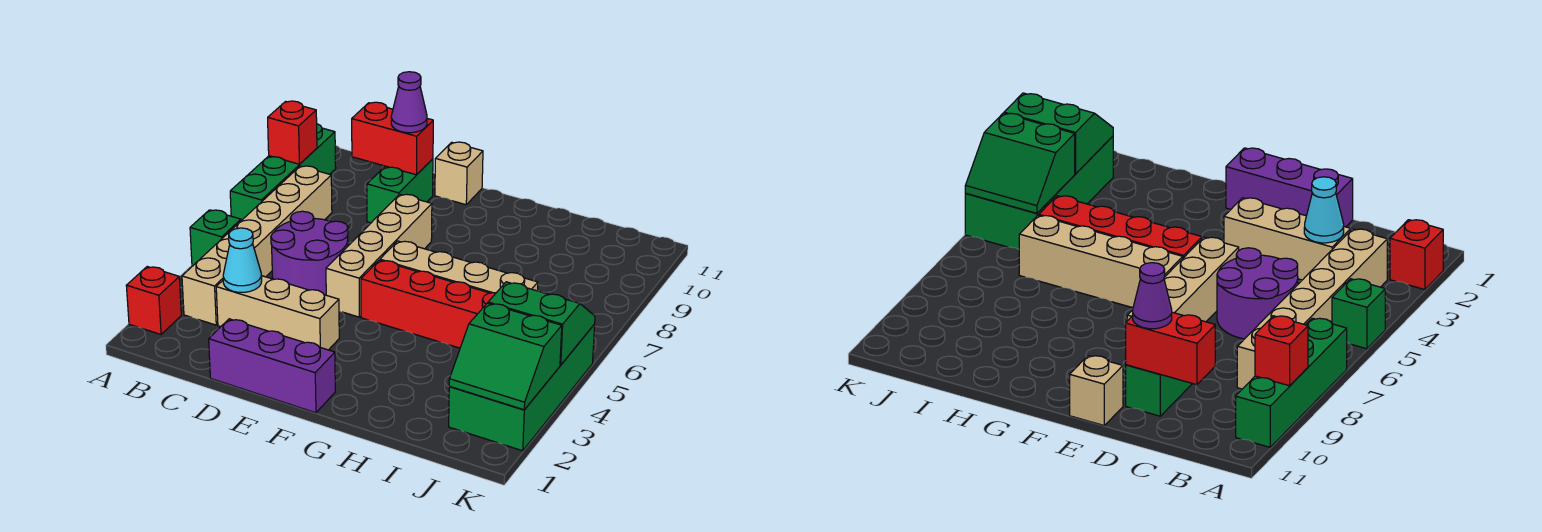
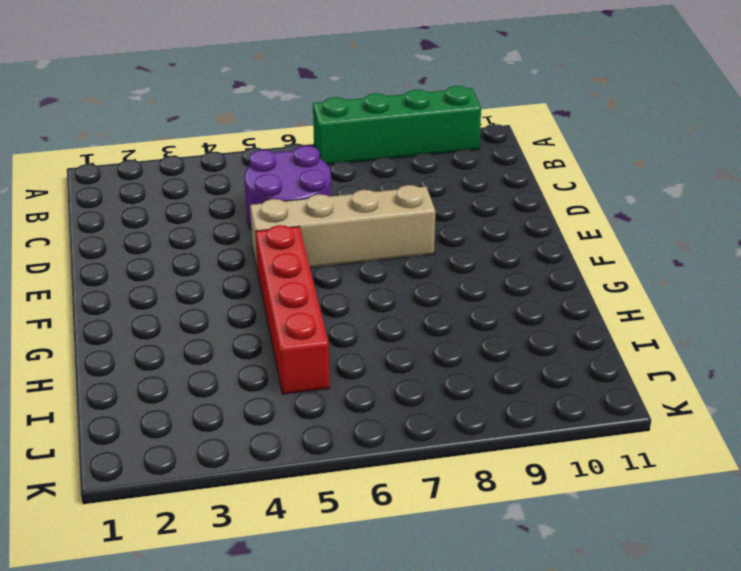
none -> red brick A2 level 1
none -> green brick A5 level 1
none -> tan brick B3:B8 level 1

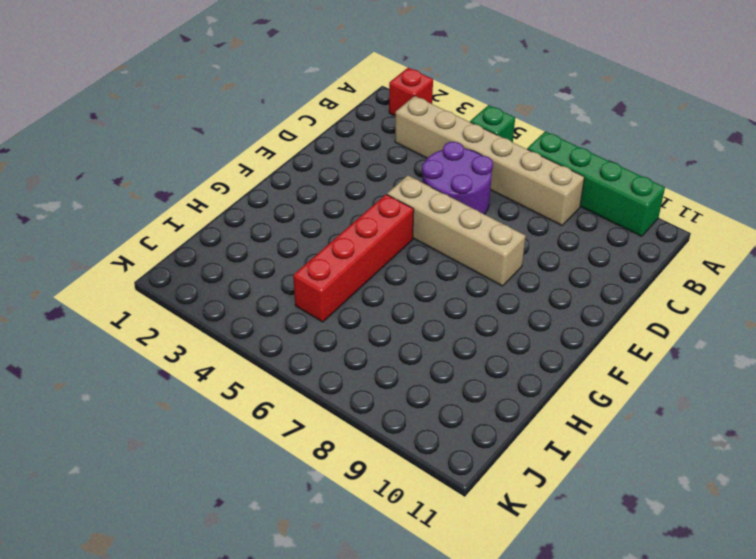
none -> tan brick C3:E3 level 1
none -> purple brick D1:F1 level 1
none -> green brick D9:D10 level 1

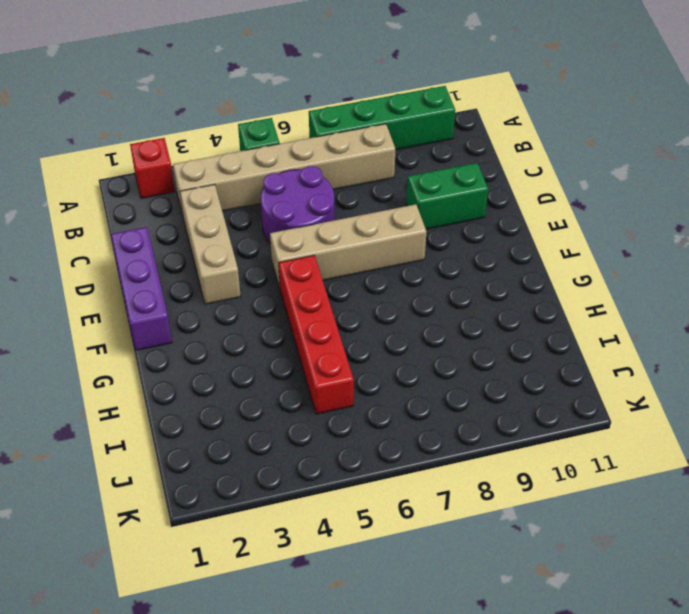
none -> tan brick E11 level 1
none -> tan brick F6:I6 level 1
none -> green brick J2:K5 level 1

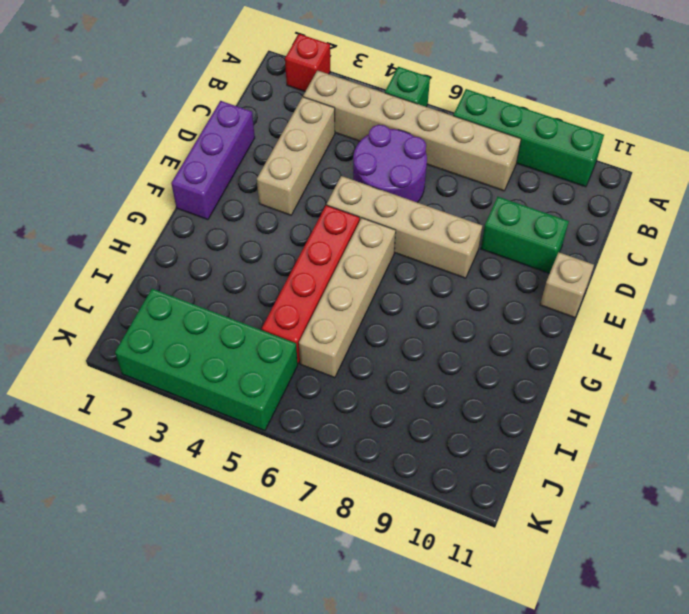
none -> red brick A9 level 2
none -> cyan cone C3 level 2
none -> red brick C10:D10 level 2

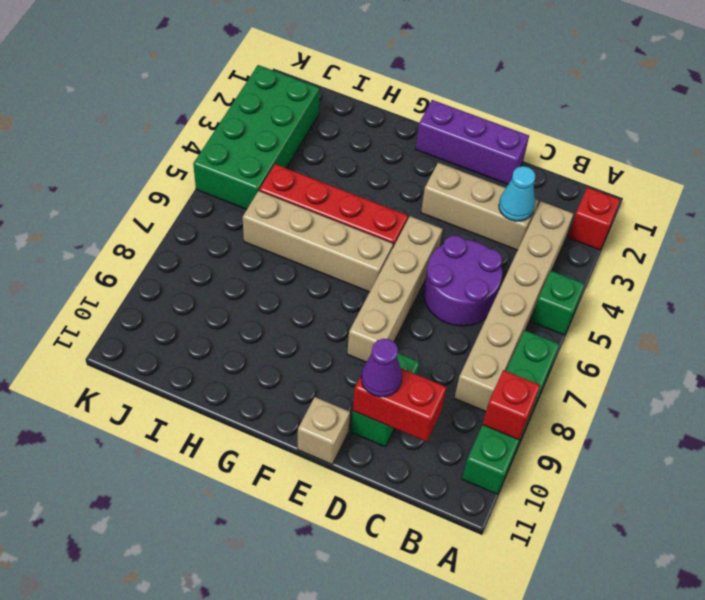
none -> green slope J2:K3 level 2 top 3
none -> green slope J4:K5 level 2 top 4

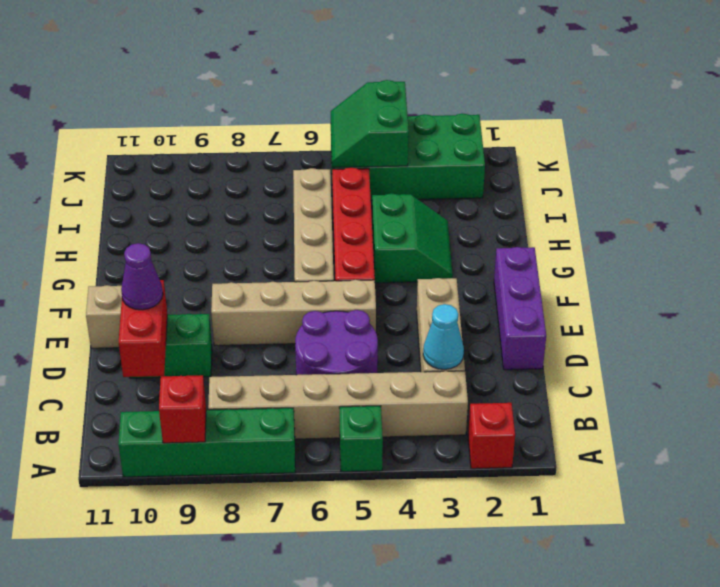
green slope G3:H4 level 1 top 4 -> green slope J2:K3 level 2 top 3

